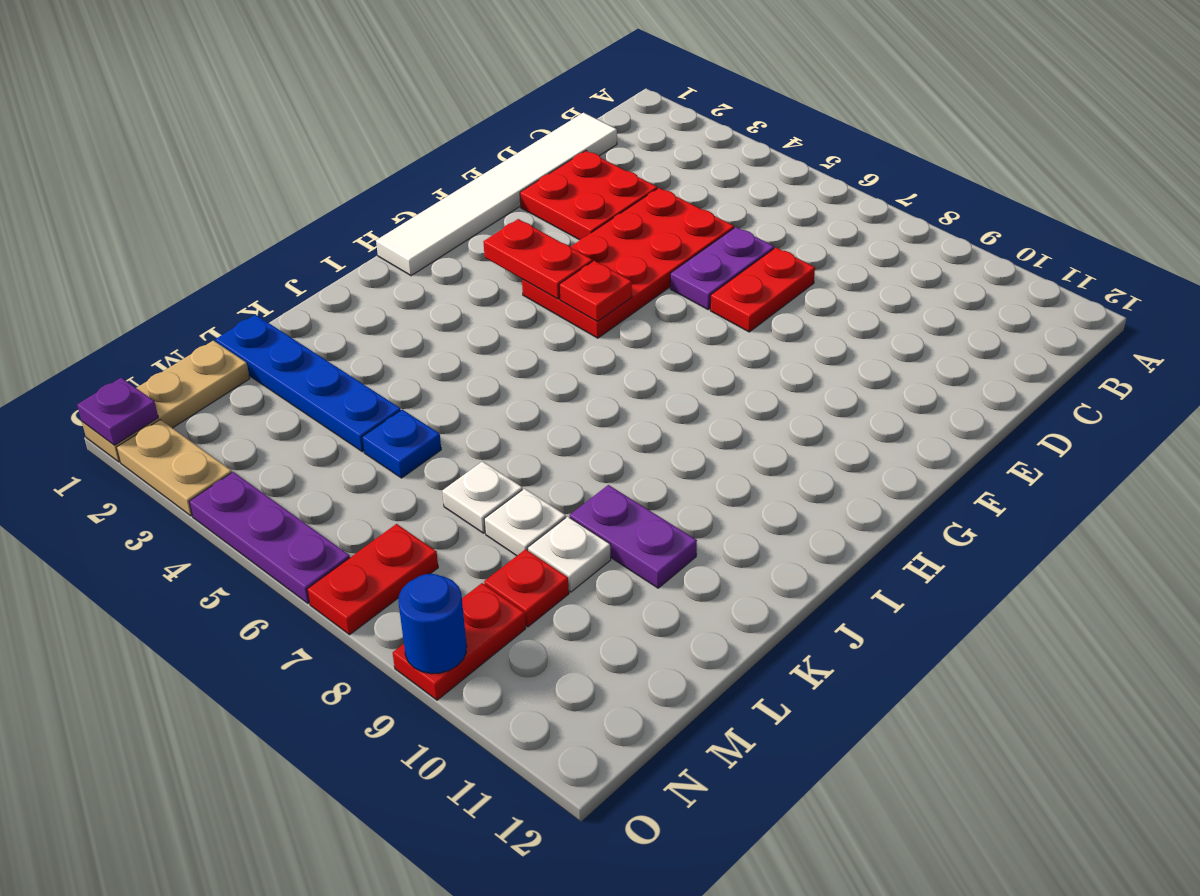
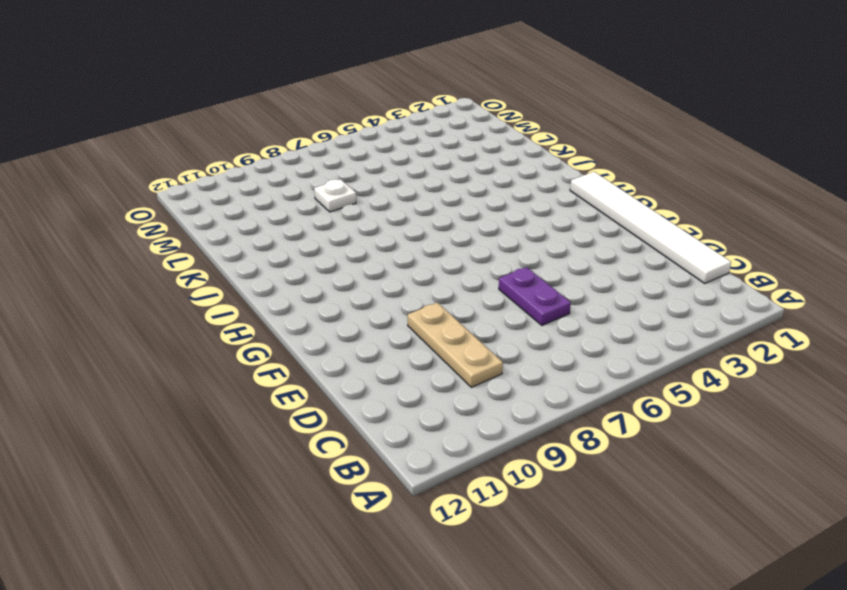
tan plate C9:E9 level 1 -> tan plate M1:O1 level 1
none -> red plate D2:E3 level 1
none -> red plate D4:G5 level 1
none -> red plate D7:E7 level 1

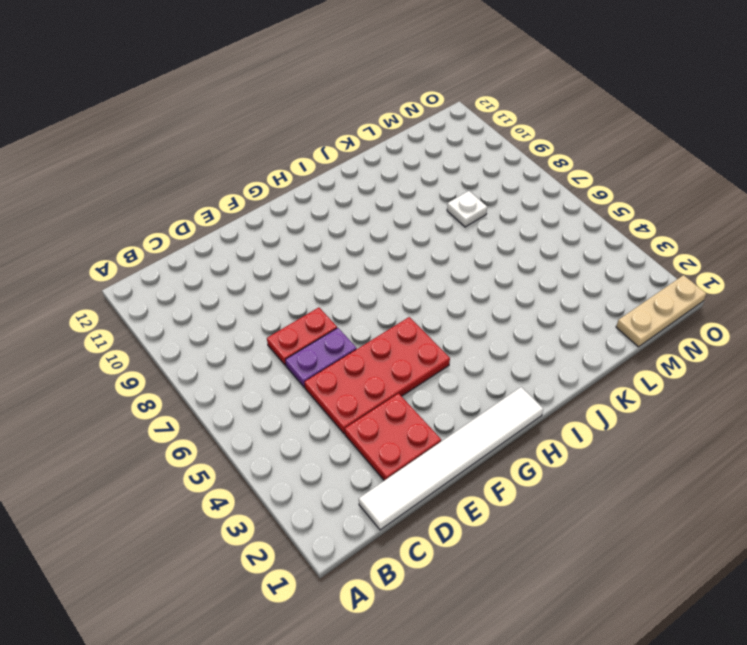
none -> purple plate K9:K10 level 1
none -> blue plate L1:L4 level 1
none -> blue plate L5 level 1

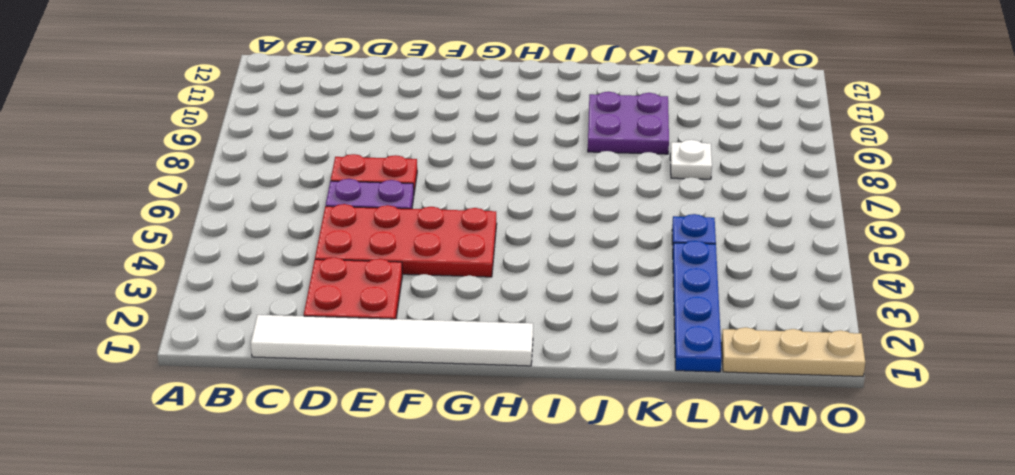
purple plate J9:K10 level 1 -> purple plate K9:K10 level 1
none -> white plate L7 level 1
none -> white plate L9 level 1
none -> red plate M9 level 1

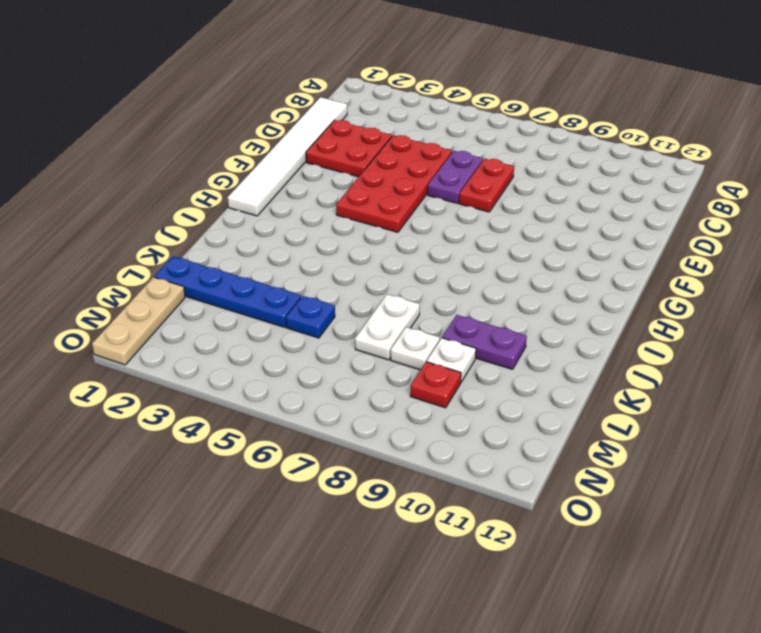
white plate K7:L7 level 1 -> white plate L7 level 1
none -> red plate N7:O7 level 1
none -> red plate N9:O9 level 1
none -> tan plate O2:O3 level 1

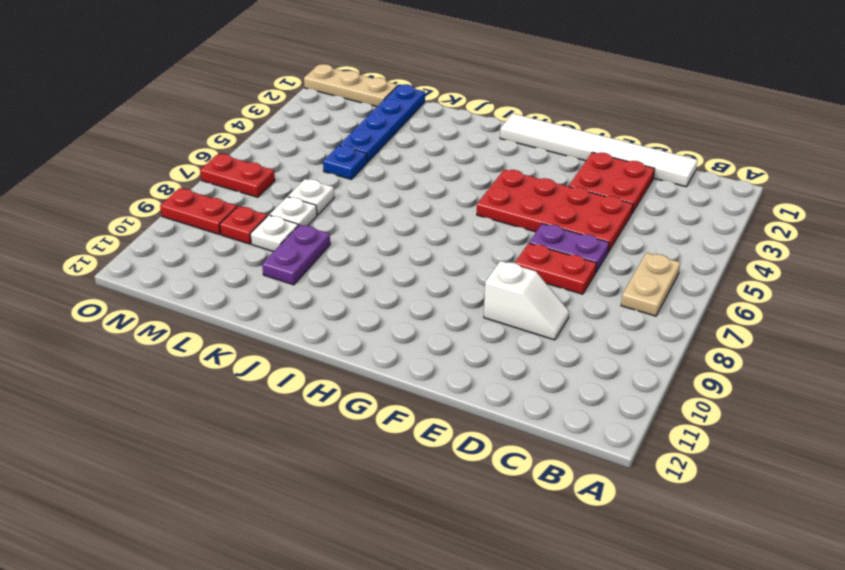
tan plate B6:B7 level 1 -> tan plate O2:O3 level 1
white slope D9:E9 level 1 top E -> none
none -> purple plate O4:O6 level 1
none -> red plate G3:G4 level 2
none -> red plate G5 level 2

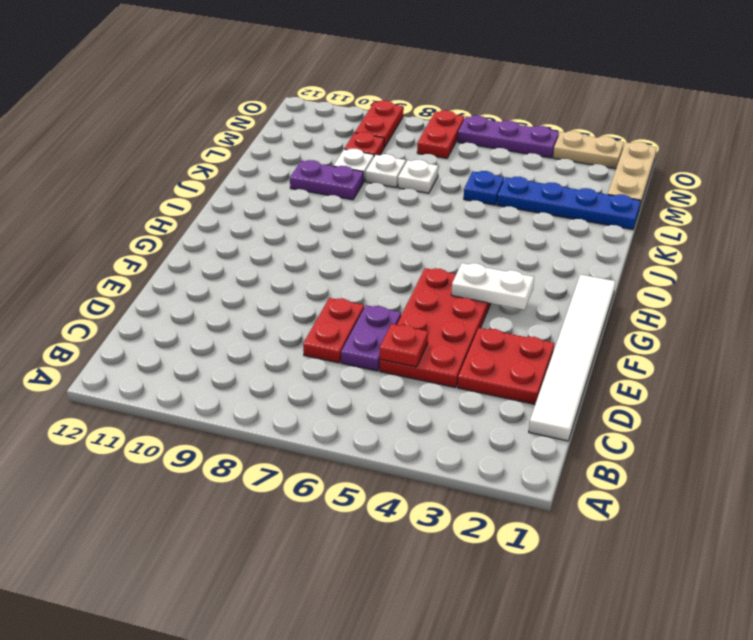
red plate D5 level 2 -> red plate G5 level 2
white plate G3:G4 level 2 -> red plate G3:G4 level 2
none -> purple plate O1 level 2
none -> blue round brick O9 level 2

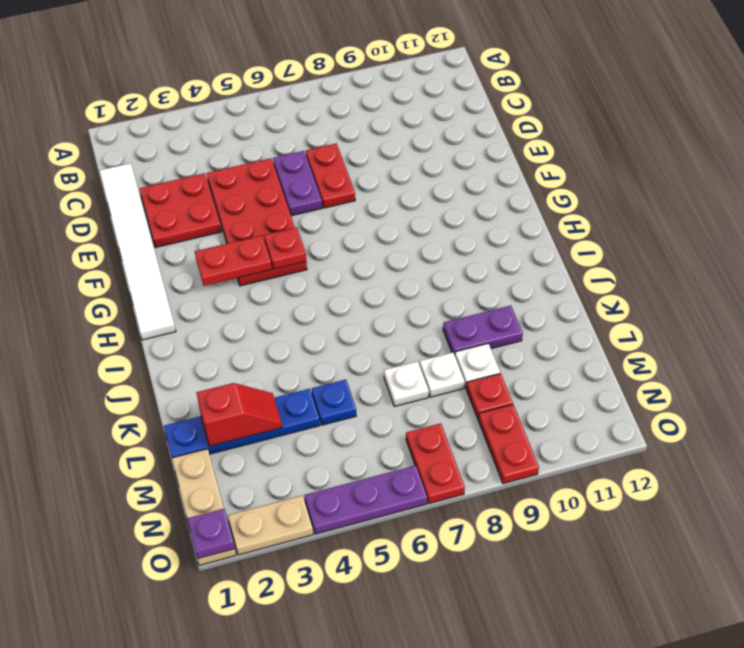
red slope L2:L3 level 2 top 2 -> none
none -> blue round brick O9 level 2

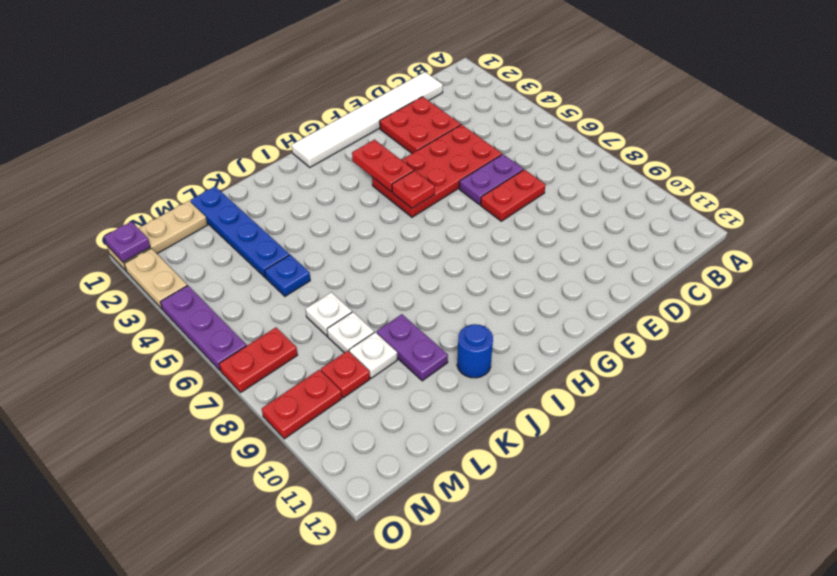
blue round brick J11 level 1 -> blue round brick O9 level 2

